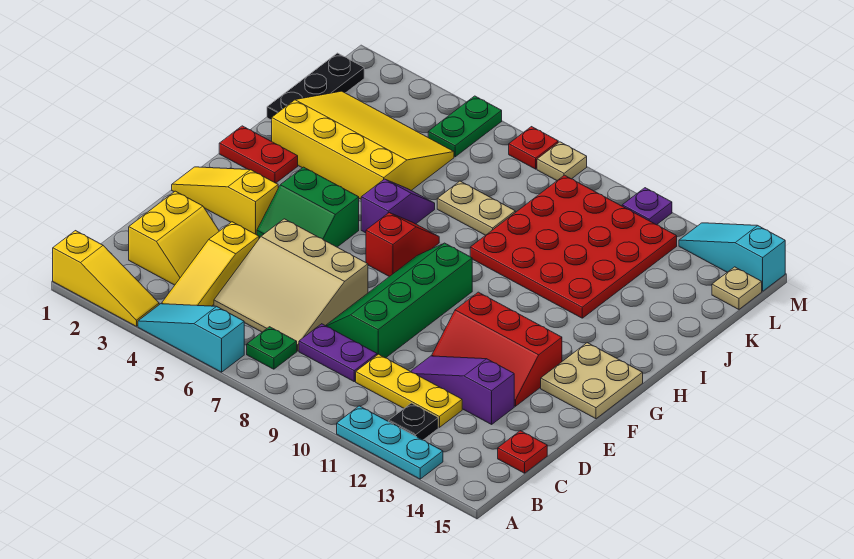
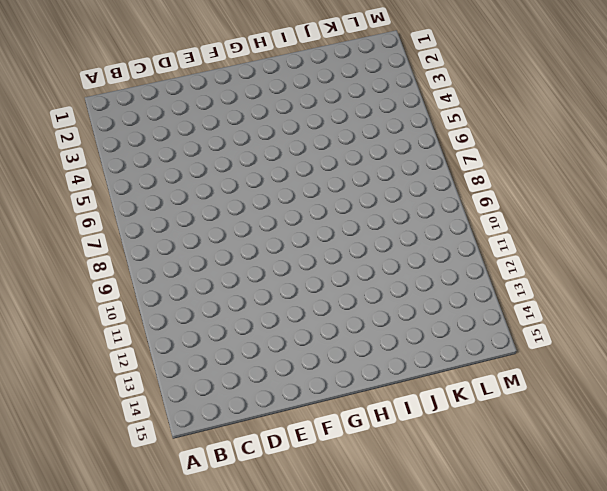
none -> yellow slope A1:A3 level 1 top 1
none -> cyan slope A4:A6 level 1 top 6
none -> cyan plate A11:A13 level 1
none -> yellow slope B4:D4 level 1 top D

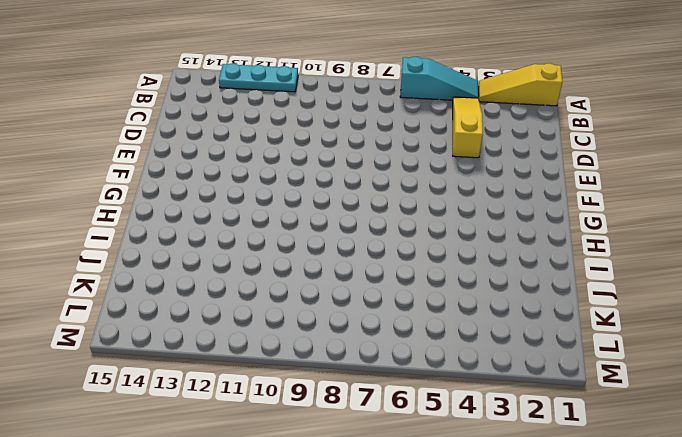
none -> green plate B7 level 1
none -> black plate B12 level 1
none -> yellow slope C2:D3 level 1 top 2
none -> tan slope C5:E7 level 1 top E

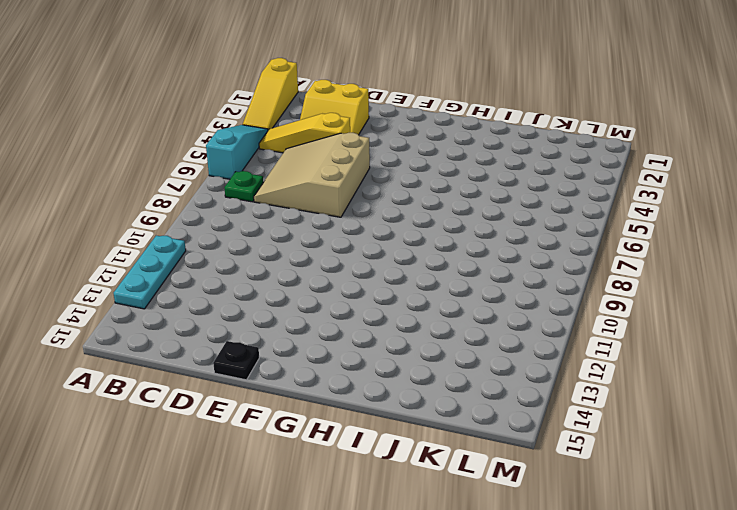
black plate E15 level 1 -> black plate B12 level 1
none -> purple plate C8:C9 level 1
none -> yellow plate C10:C12 level 1
none -> red plate C15 level 1
none -> green slope D8:G9 level 1 top 9

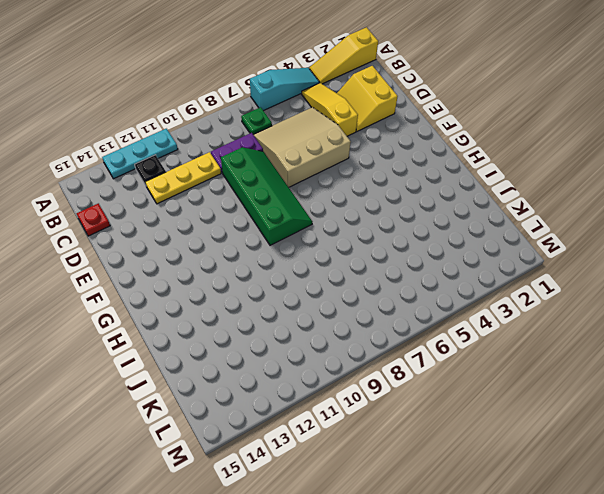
none -> purple slope D11:D13 level 1 top 13
none -> red slope E11:F13 level 1 top F
none -> yellow slope F1:F3 level 1 top 3
none -> green slope F4:G5 level 1 top G

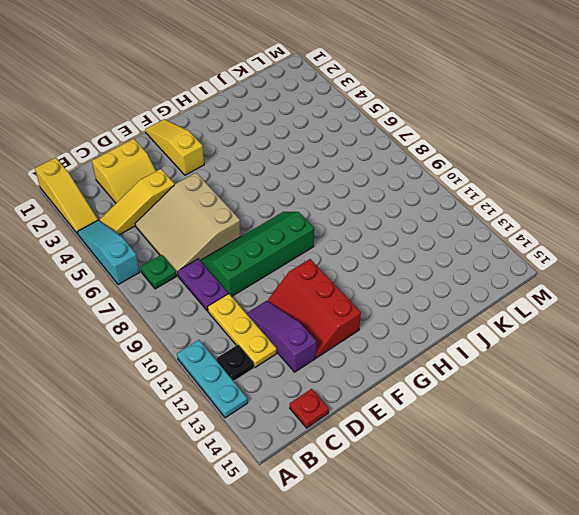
none -> green slope F4:G5 level 1 top G
none -> tan plate F14:G15 level 1
none -> red slope G7:H7 level 1 top G
none -> red plate H1:H2 level 1

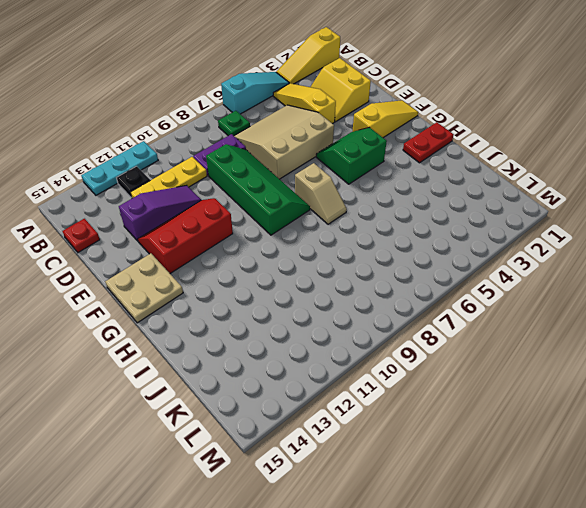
tan slope G7:H7 level 1 top G -> red slope G7:H7 level 1 top G
none -> purple slope H6:I6 level 1 top H
none -> yellow slope I2:K5 level 1 top I
none -> red plate I9:L12 level 1
none -> black plate J1:L1 level 1

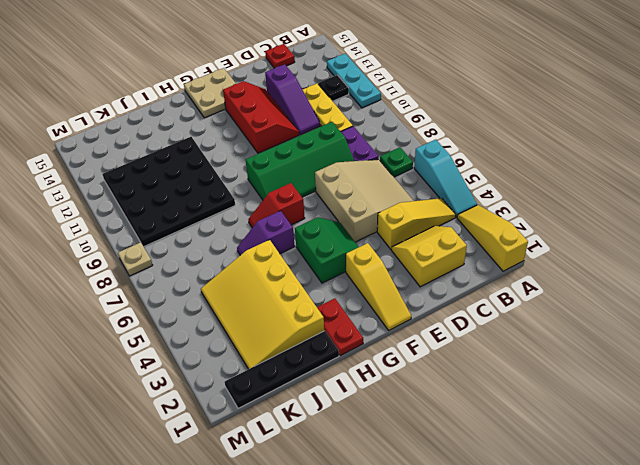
black plate I1:L1 level 1 -> black plate J1:L1 level 1
black plate I9:L12 level 1 -> red plate I9:L12 level 1
none -> tan plate J7:J8 level 1
none -> green plate L5:M5 level 1
none -> tan plate L15 level 1
none -> red plate M7 level 1

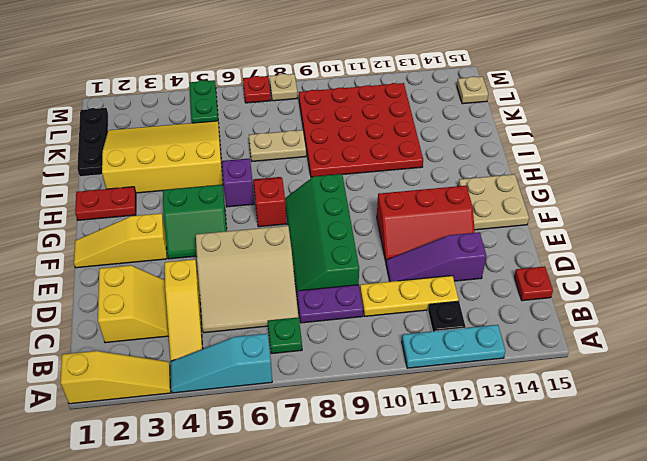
none -> purple plate M11 level 1
none -> cyan slope M13:M15 level 1 top 15

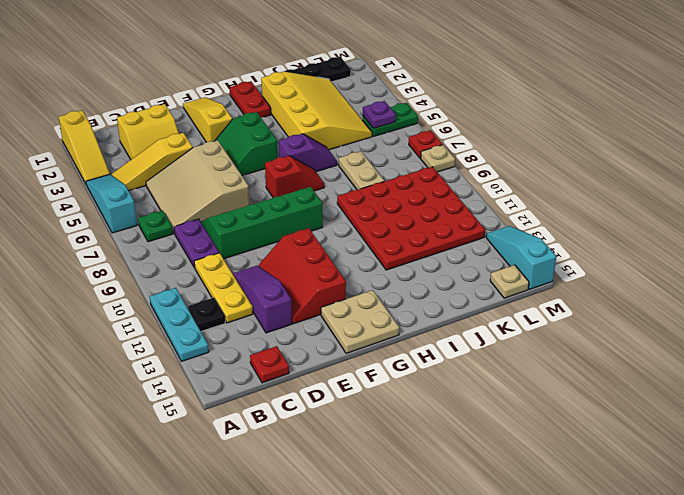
purple plate L5 level 2 -> purple plate M11 level 1

